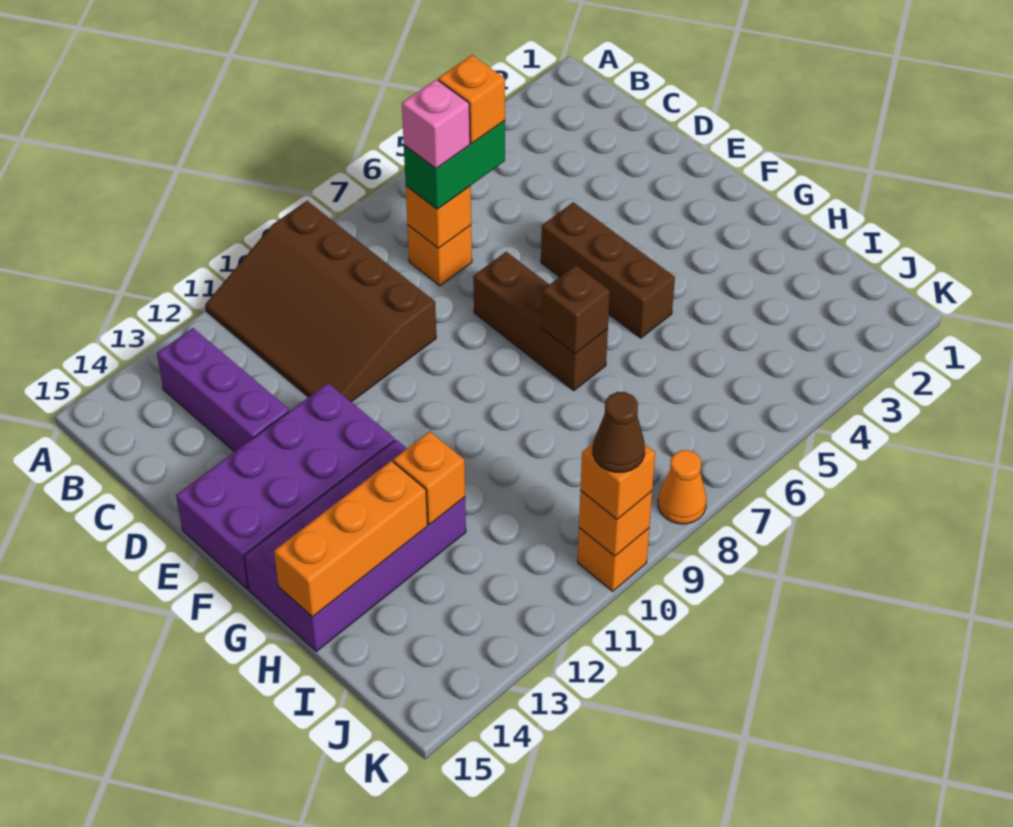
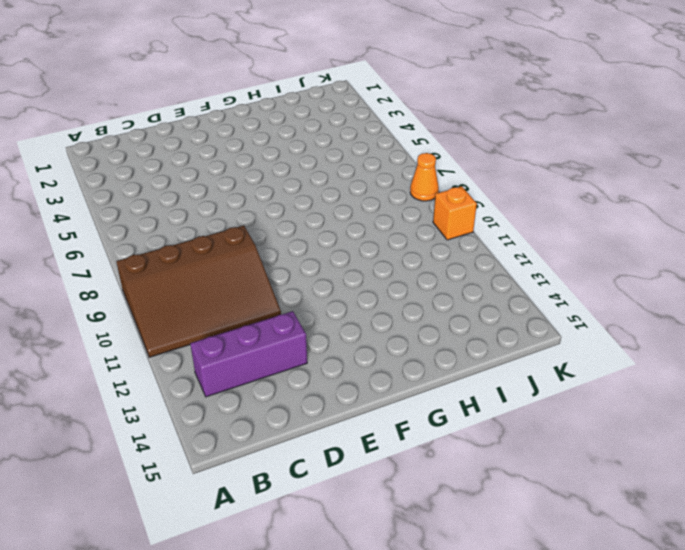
none -> orange brick C7 level 1
none -> brown brick E5:G5 level 1
none -> brown brick E7:G7 level 1

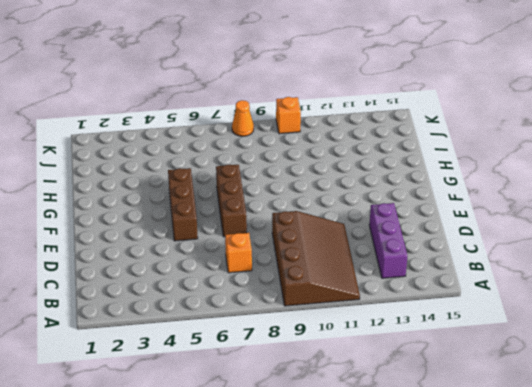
none -> purple brick E12:F15 level 1
none -> purple brick G12:H15 level 1
none -> orange brick C7 level 2

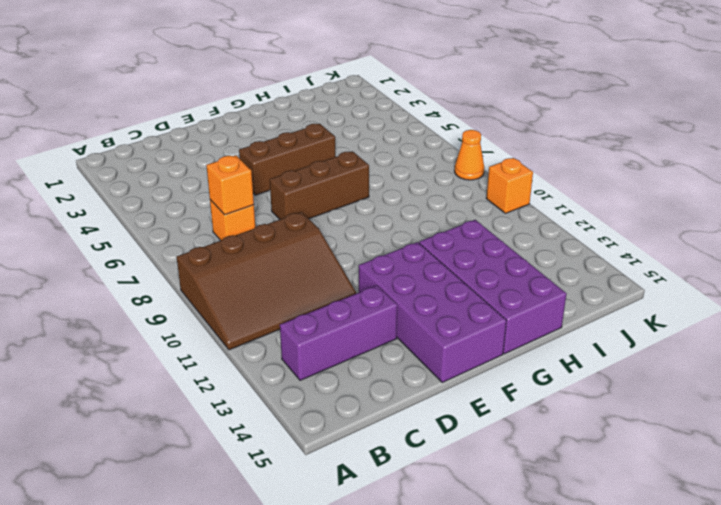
none -> brown brick G7 level 2
none -> orange brick H12 level 2
none -> orange brick H13:H15 level 2

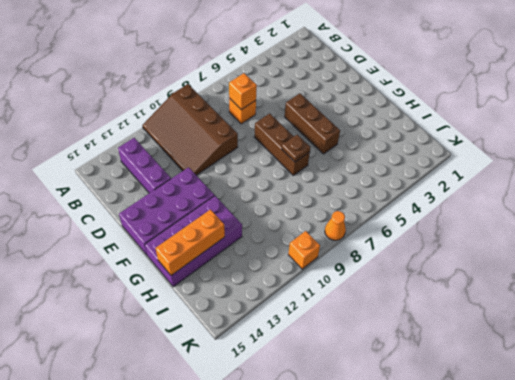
brown plate G7 level 2 -> brown brick G7 level 2
none -> orange brick H12 level 2
none -> orange brick K10 level 2
none -> green brick C6:C7 level 3

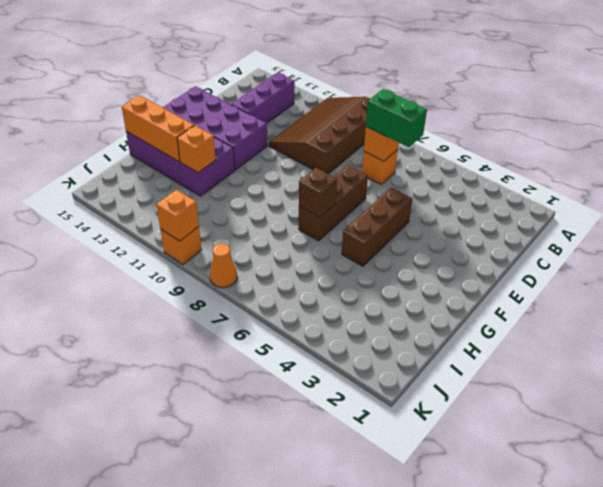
none -> orange brick K10 level 3
none -> orange brick C6 level 4
none -> pink brick C7 level 4

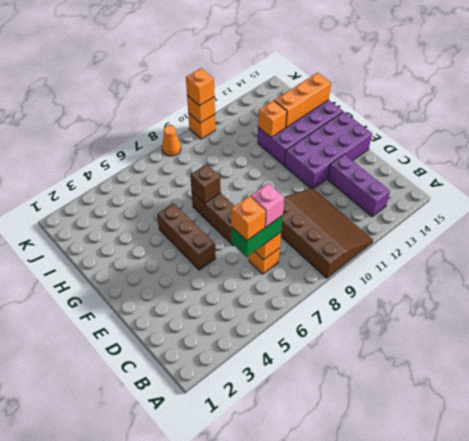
none -> brown cone K10 level 4

